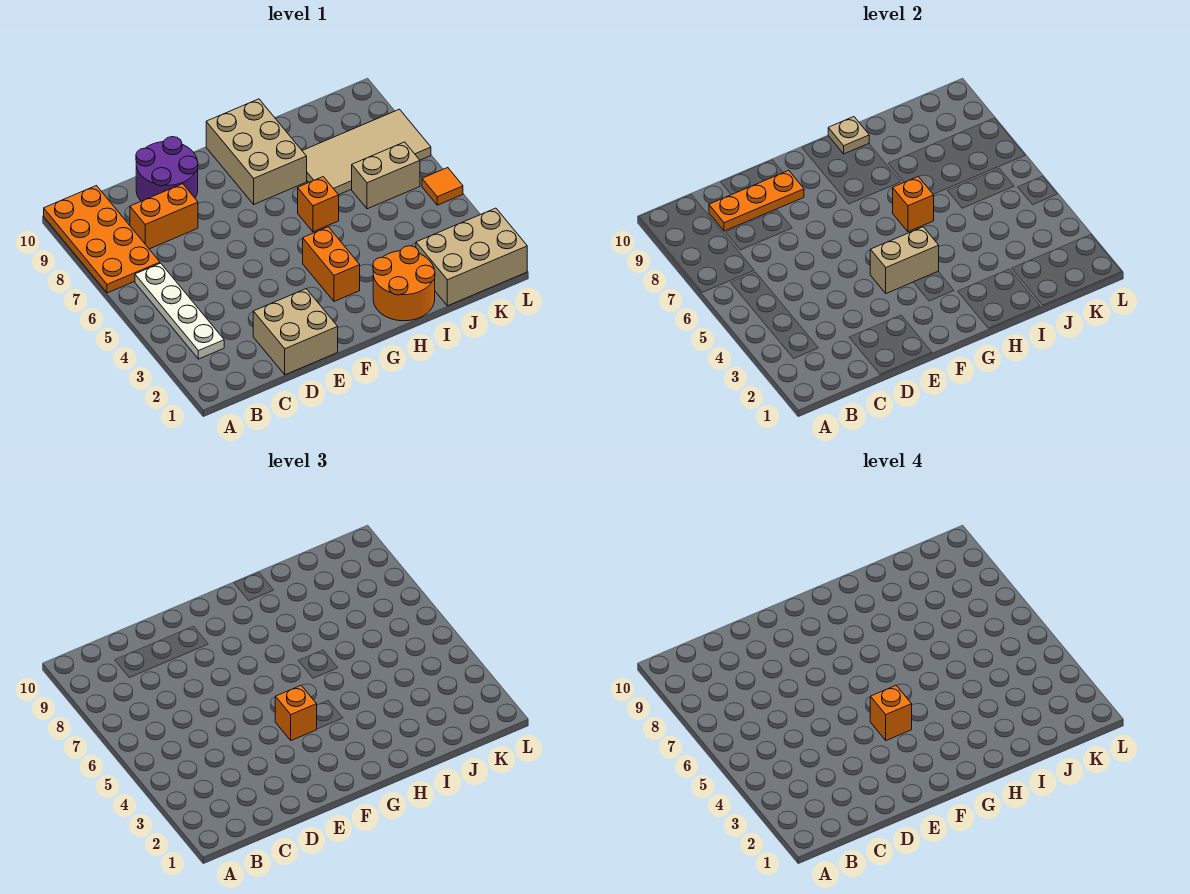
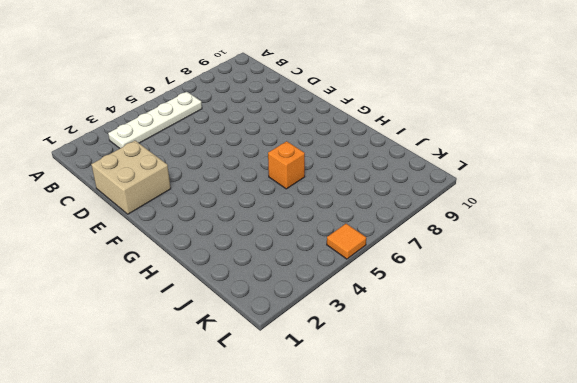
none -> orange plate A7:B10 level 1
none -> orange brick C8:D8 level 1
none -> purple round brick D9:E10 level 1

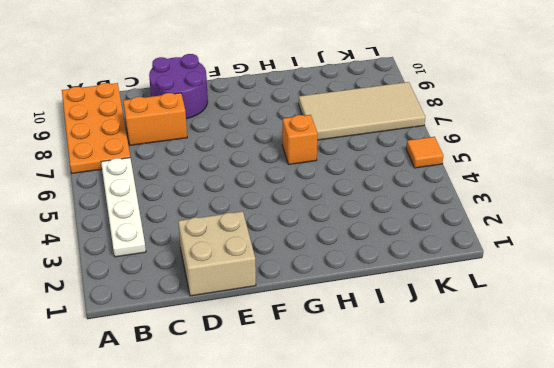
none -> orange brick G3:G4 level 1
none -> tan brick G8:H10 level 1
none -> orange round brick H1:I2 level 1

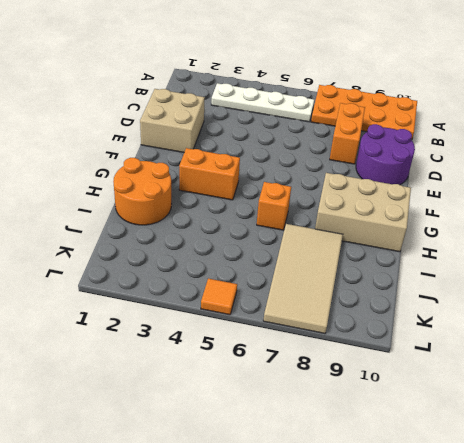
none -> tan brick J1:L2 level 1
none -> tan brick J6:K6 level 1
none -> orange plate C9:E9 level 2

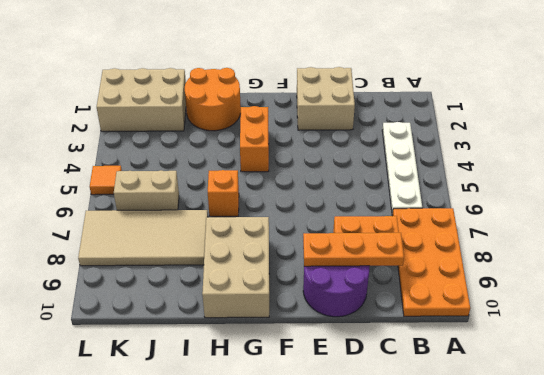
none -> tan brick F4:G4 level 2
none -> orange brick H6 level 2
none -> tan plate H10 level 2

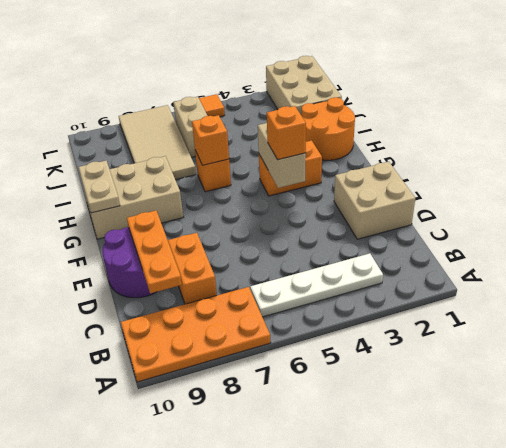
tan plate G10:H10 level 2 -> tan plate H10 level 2
none -> orange brick F4 level 4

